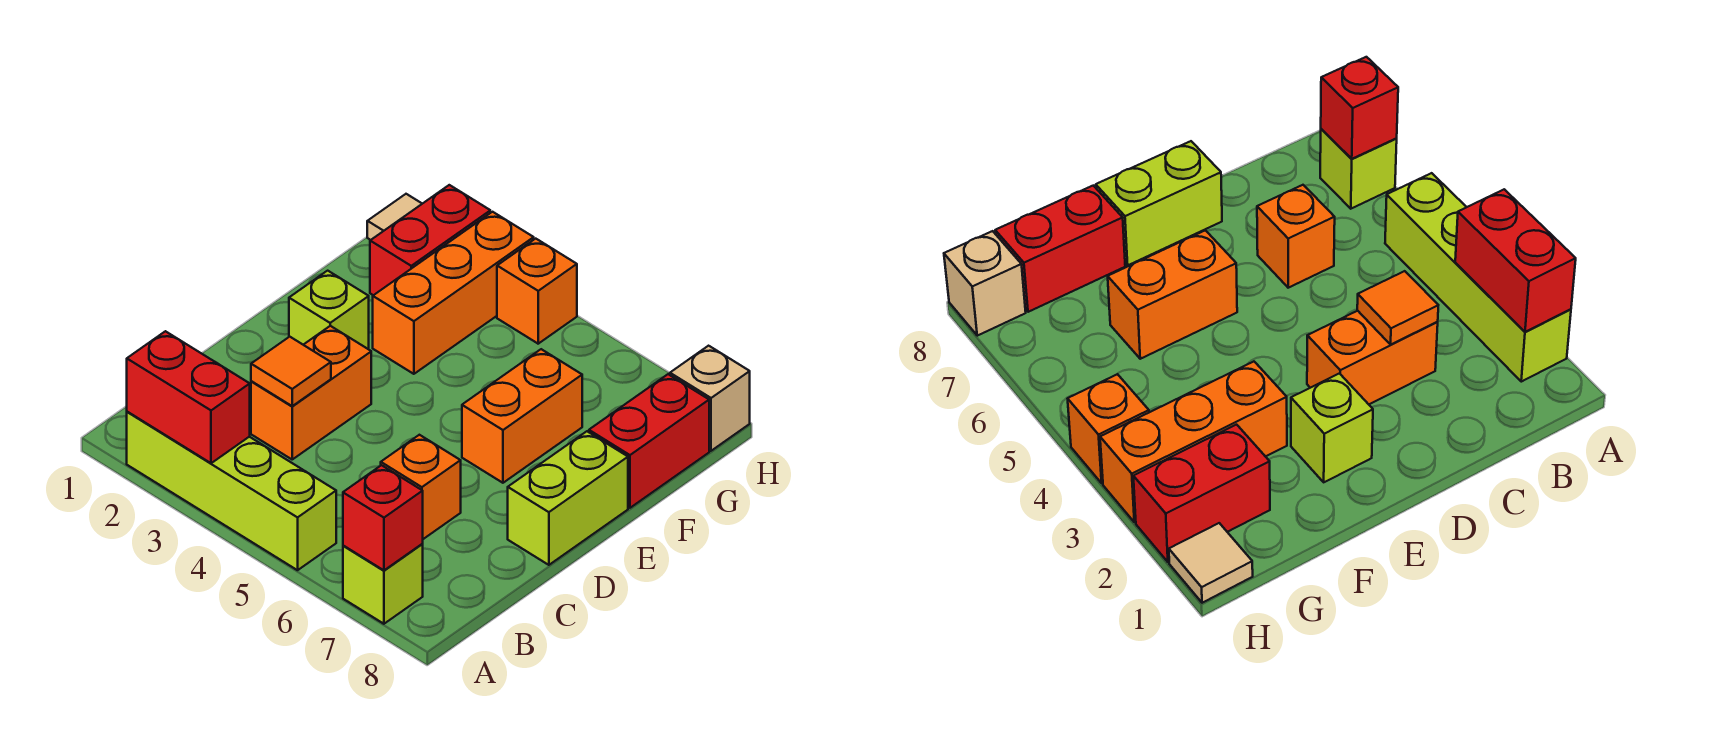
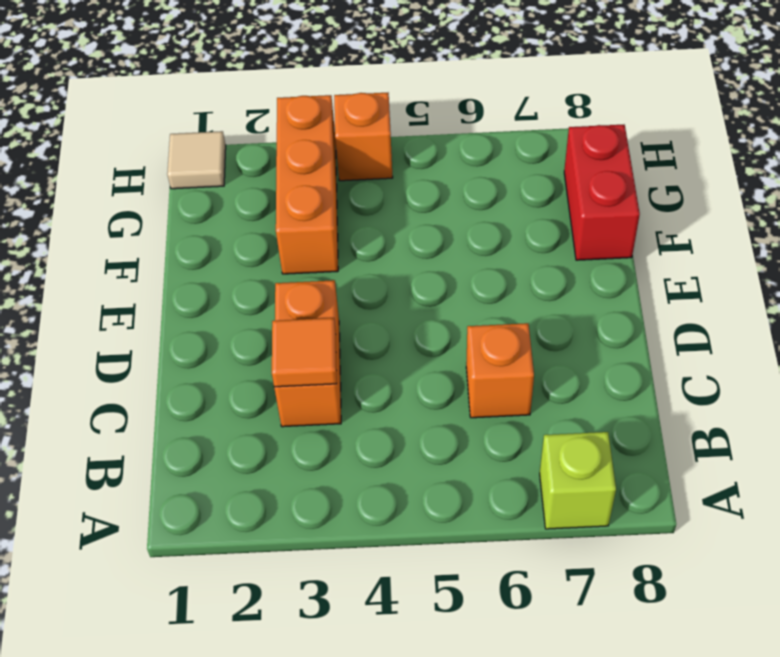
none -> lime brick A2:A5 level 1
none -> lime brick D8:E8 level 1
none -> lime brick E2 level 1

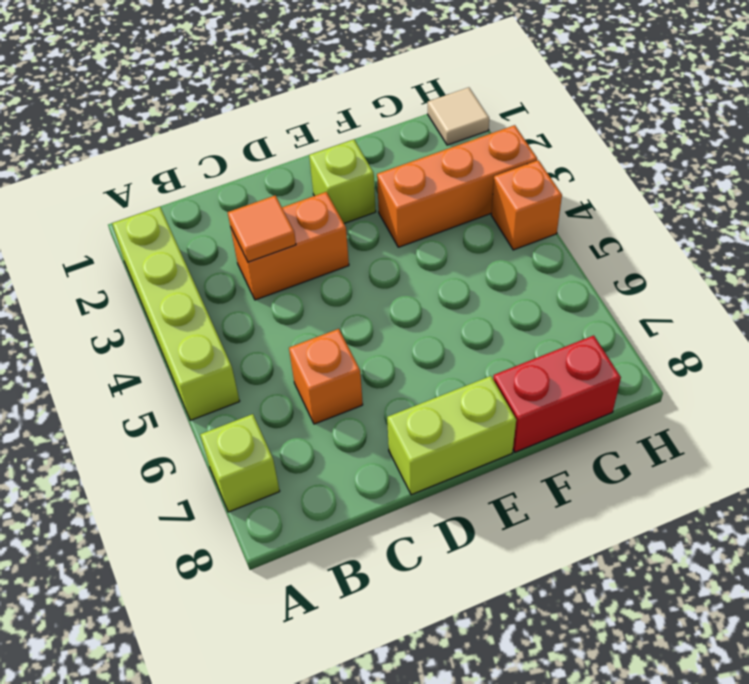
none -> orange brick E6:F6 level 1
none -> red brick G2:H2 level 1
none -> tan brick H8 level 1

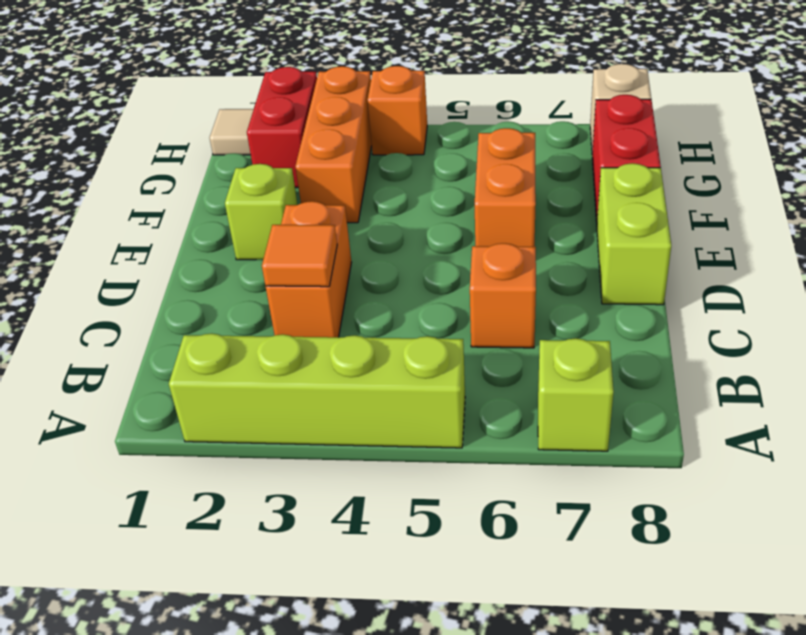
none -> red brick A2:A3 level 2
none -> red brick A7 level 2

